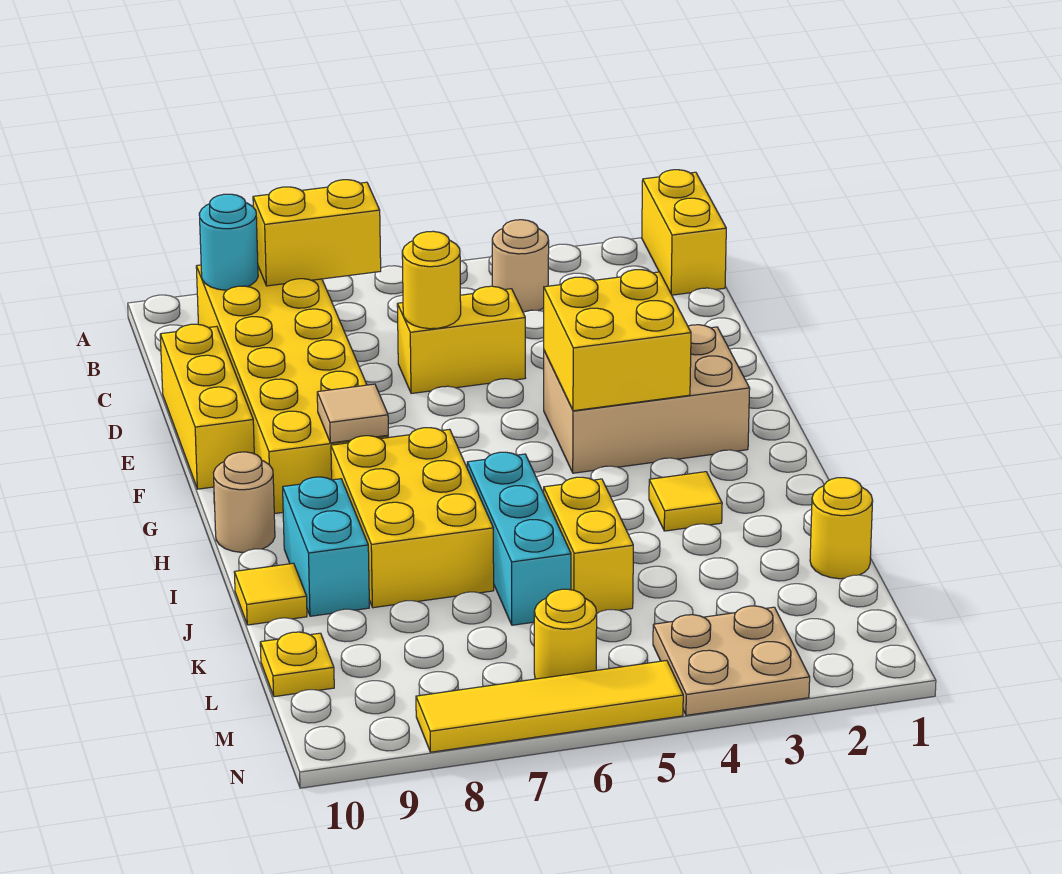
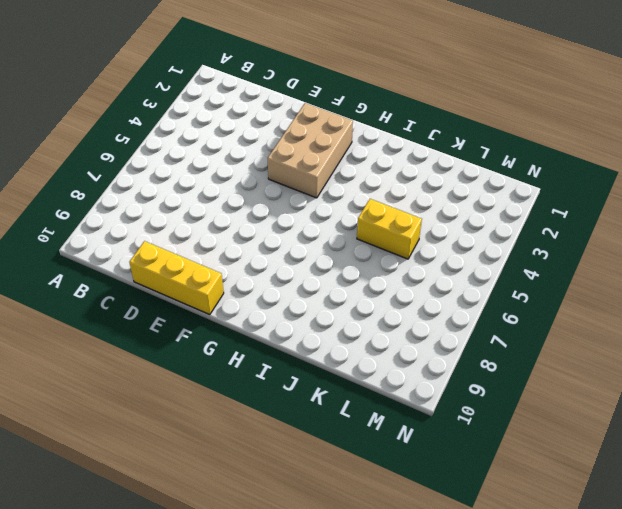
none -> yellow brick A1:B1 level 1
none -> tan round brick B4 level 1
none -> yellow brick B8:G9 level 1

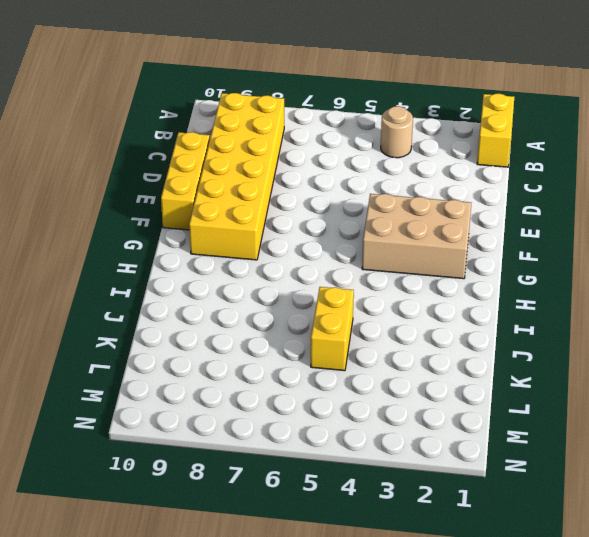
none -> yellow brick D5:D6 level 1
none -> yellow brick H7:J8 level 1
none -> tan round brick H10 level 1

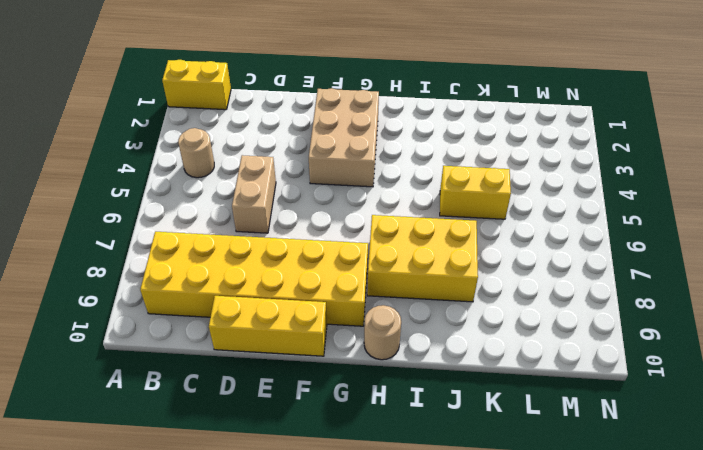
tan brick D5:D6 level 1 -> yellow brick D5:D6 level 1
none -> yellow tile I3 level 1
none -> cyan brick I6:K6 level 1
none -> cyan brick I9:J9 level 1

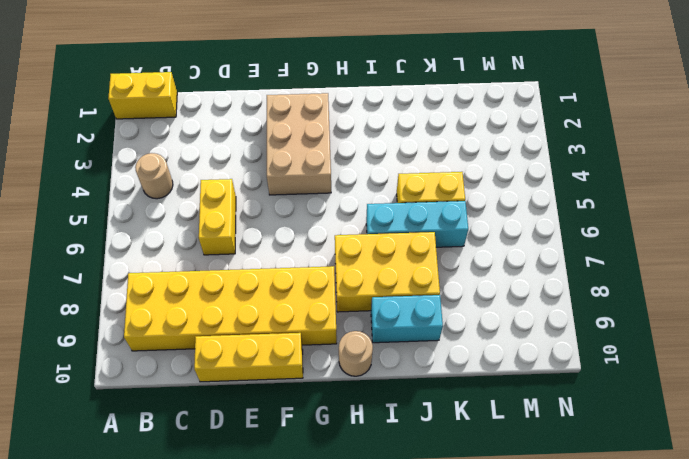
none -> yellow tile I3 level 1
none -> yellow tile J10 level 1
none -> yellow round brick K1 level 1

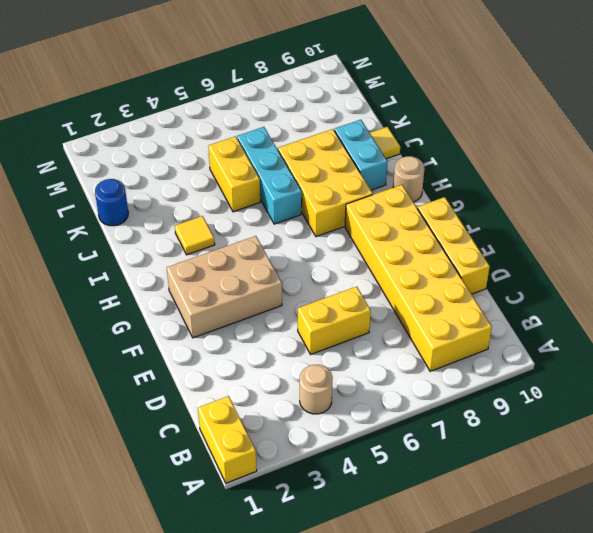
blue round brick K1 level 1 -> yellow round brick K1 level 1
none -> yellow plate L10 level 1
none -> tan plate M3:N4 level 1
none -> yellow round brick M6 level 1

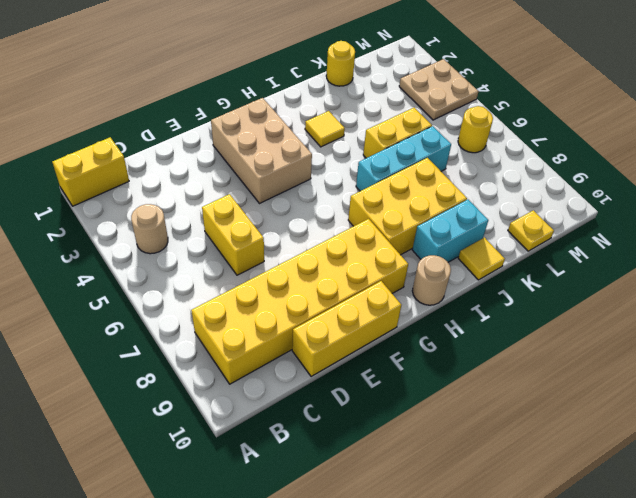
none -> yellow tile N5:N8 level 1
none -> yellow brick B7:B8 level 2
none -> cyan round brick B9 level 2

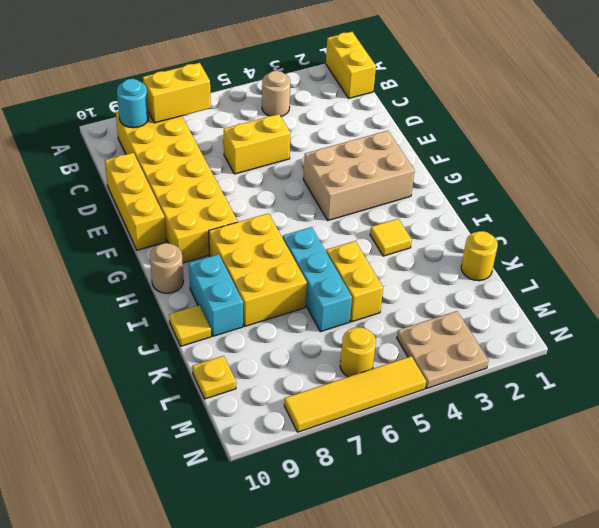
none -> yellow round brick D6 level 2
none -> yellow brick F3:G4 level 2
none -> tan tile G8 level 2

